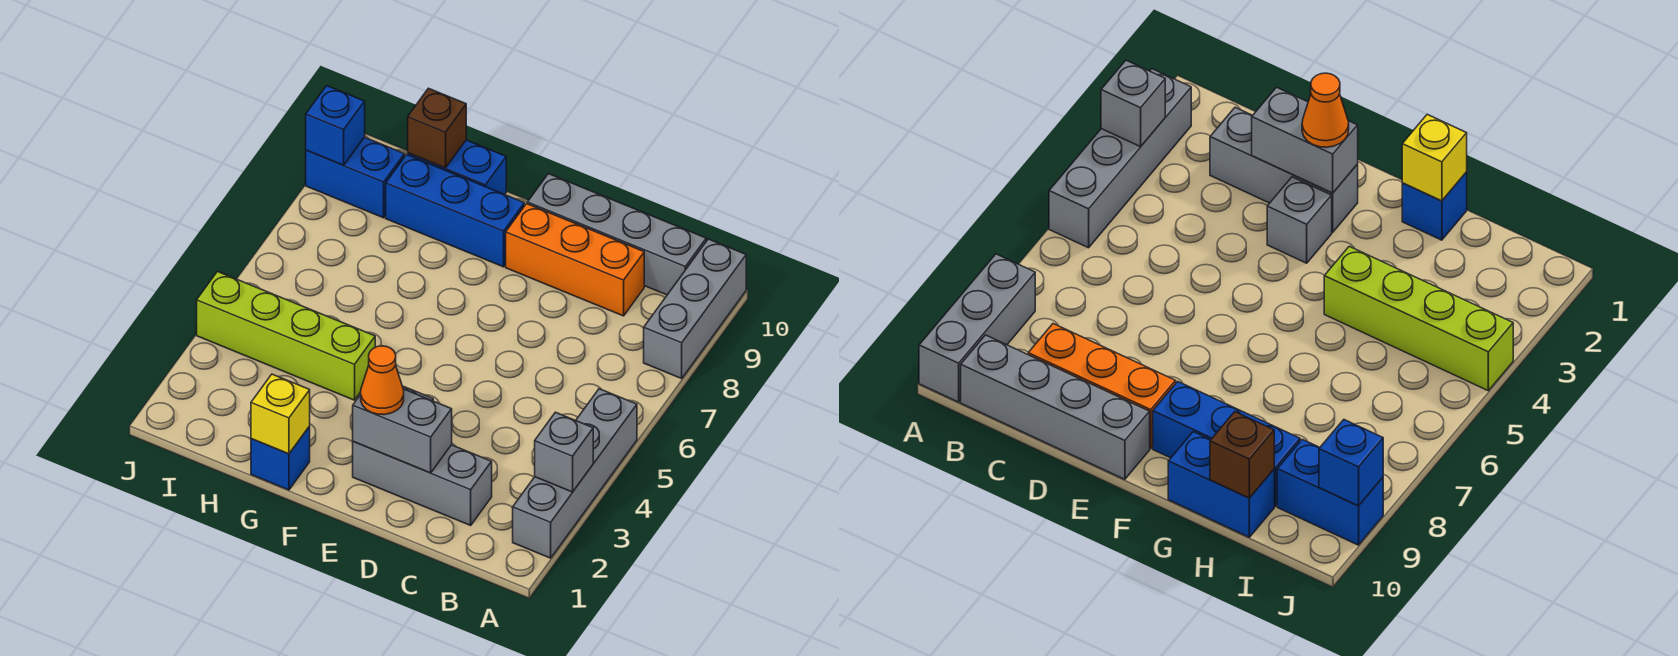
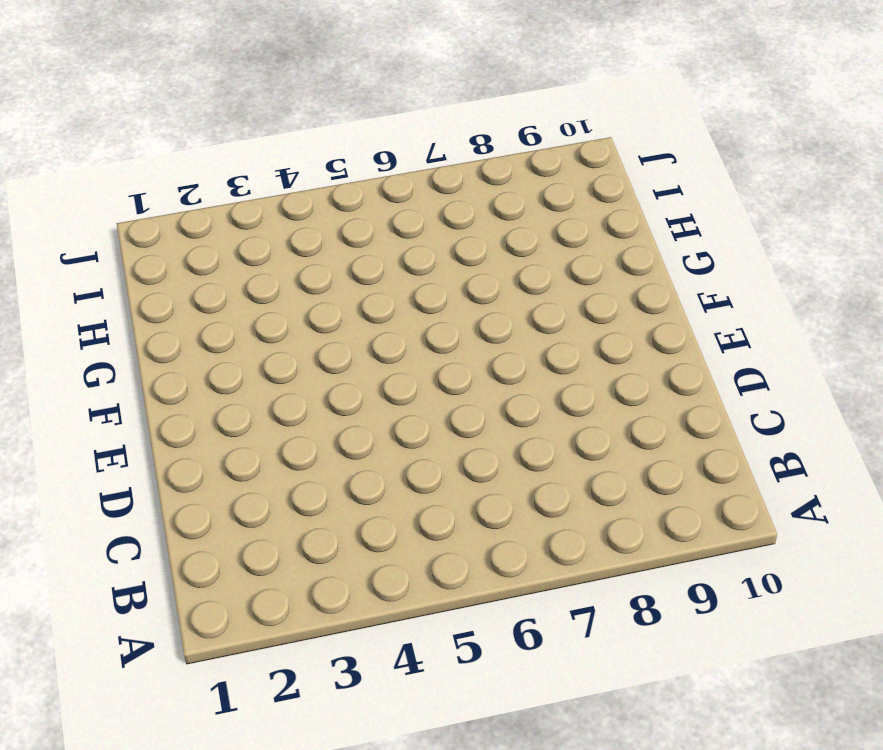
none -> grey brick A2:A5 level 1
none -> grey brick A8:A10 level 1
none -> grey brick B10:E10 level 1

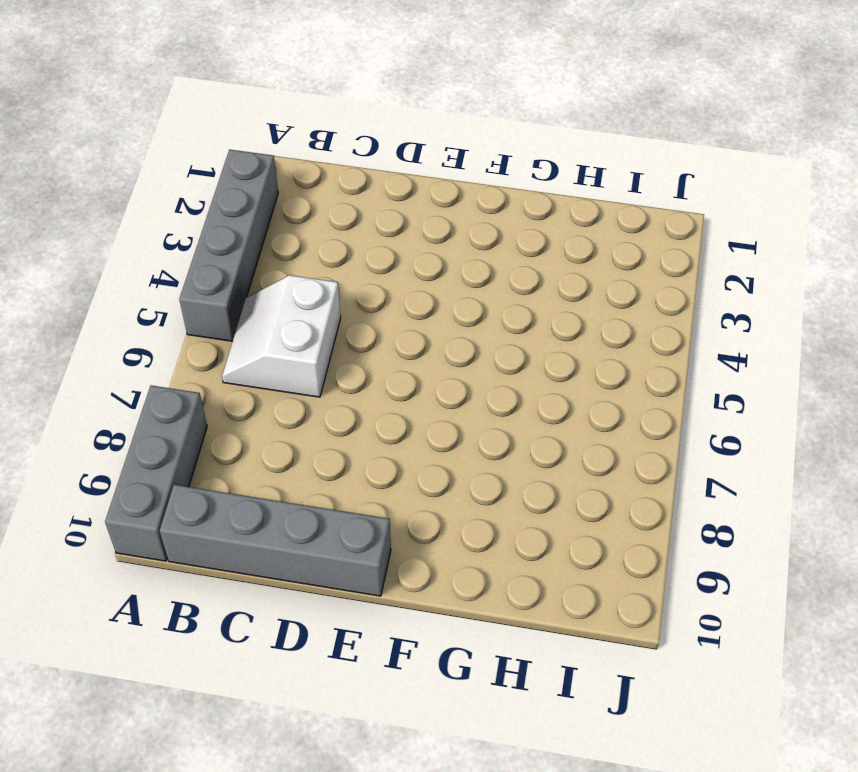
white slope B5:C6 level 1 top C -> none
none -> grey brick C2:E2 level 1
none -> orange brick C9:E9 level 1
none -> grey brick E3 level 1

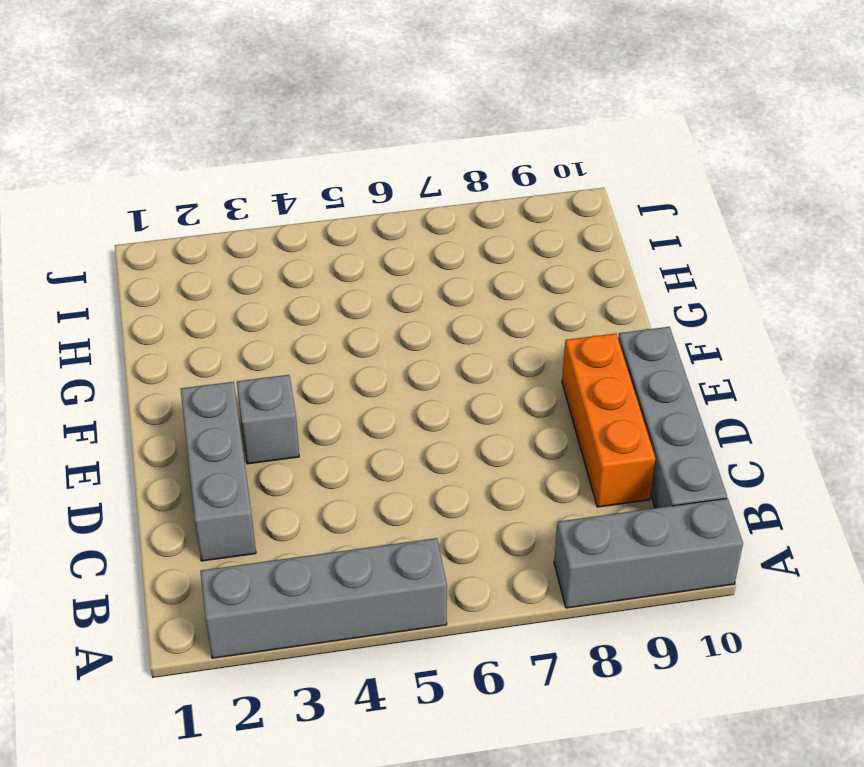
none -> blue brick F9:H9 level 1
none -> blue brick G1 level 1
none -> lime brick G4:J4 level 1

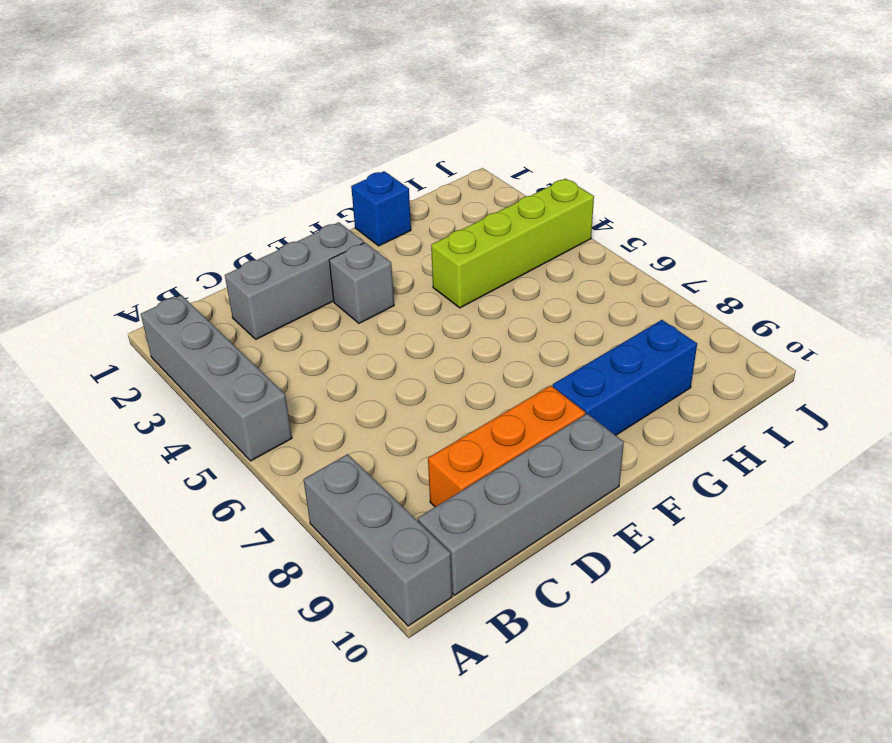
none -> blue brick G10:H10 level 1
none -> blue brick I9:J9 level 1
none -> grey brick A3 level 2

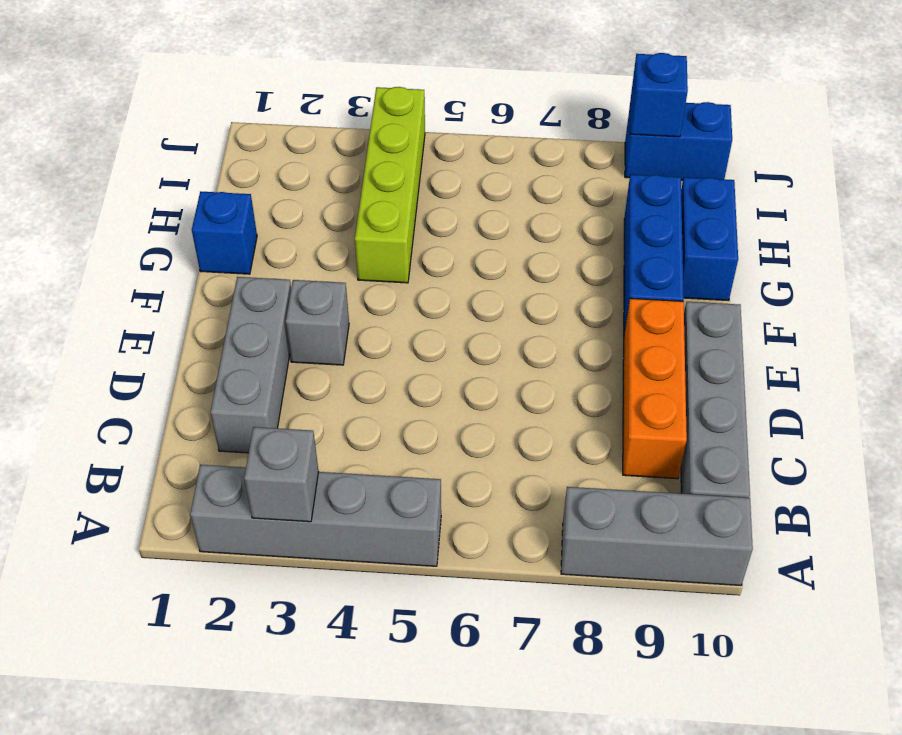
blue brick J9:J10 level 1 -> blue brick I9:J9 level 1
none -> grey brick D2:E2 level 2
none -> yellow brick G1 level 2
none -> brown brick H10 level 2

